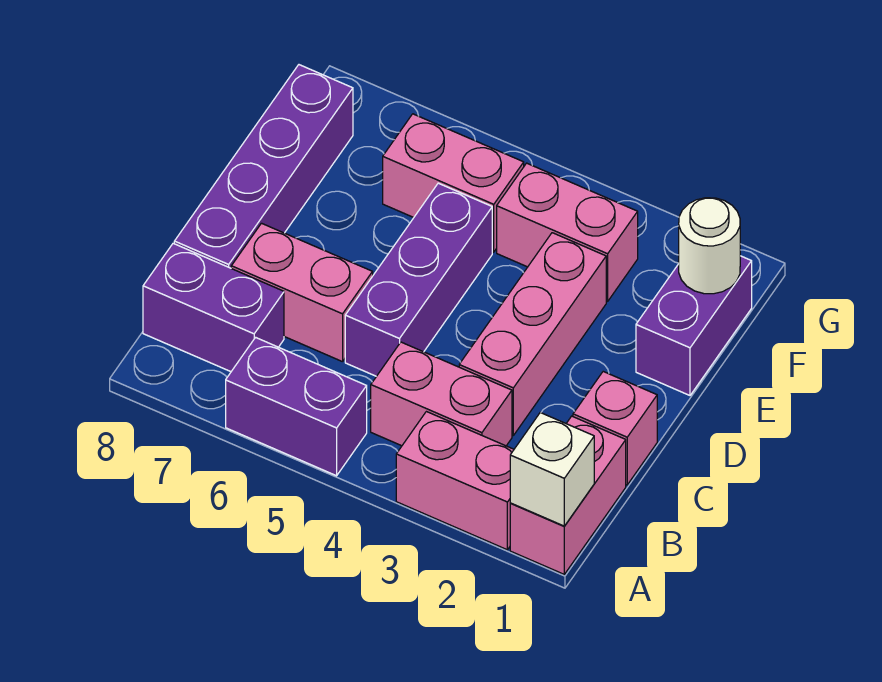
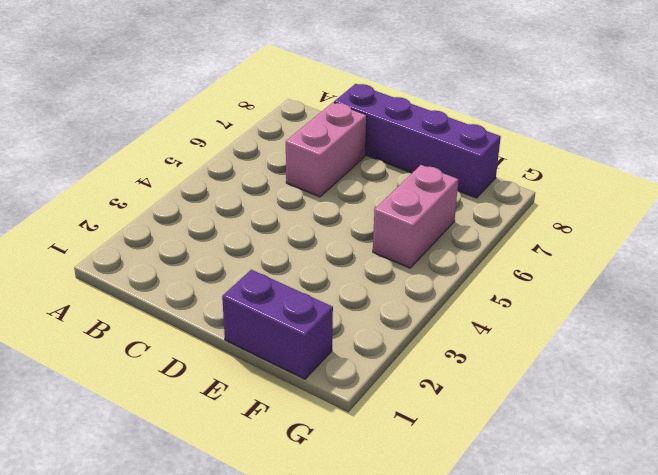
none -> pink brick A1:B1 level 1
none -> pink brick A2:A3 level 1
none -> purple brick A5:A6 level 1

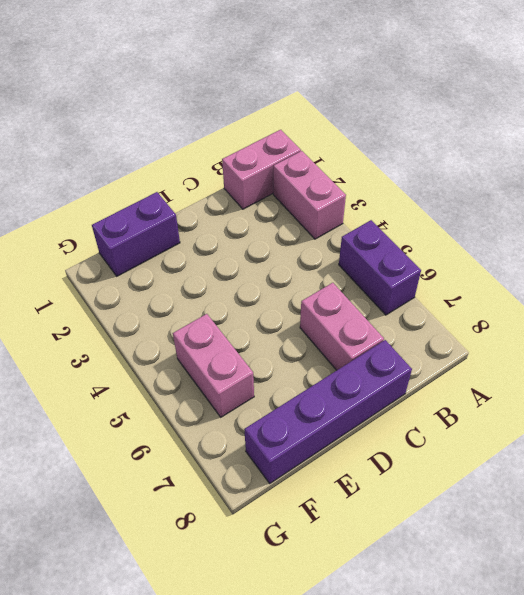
none -> pink brick B3:B4 level 1
none -> purple brick B7:B8 level 1
none -> pink brick C1 level 1

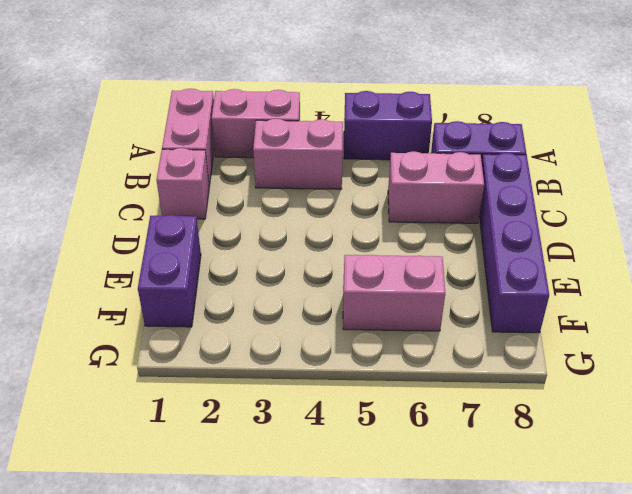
none -> pink brick C3:E3 level 1
none -> purple brick C5:E5 level 1
none -> pink brick F3:F4 level 1

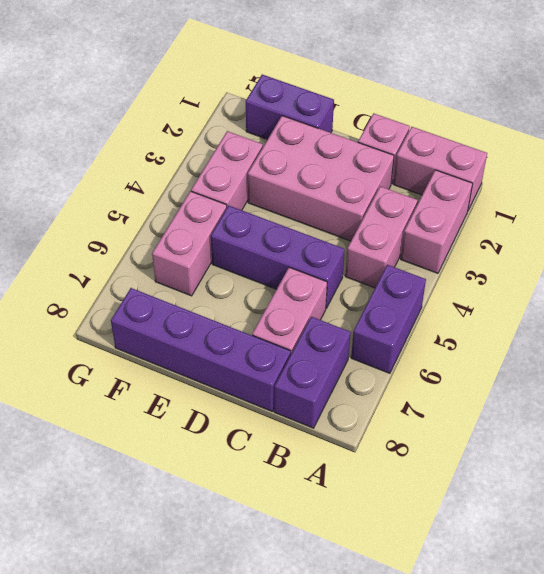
pink brick C2:E3 level 1 -> pink brick C3:E3 level 1
none -> white brick A1 level 2
none -> white round brick F1 level 2

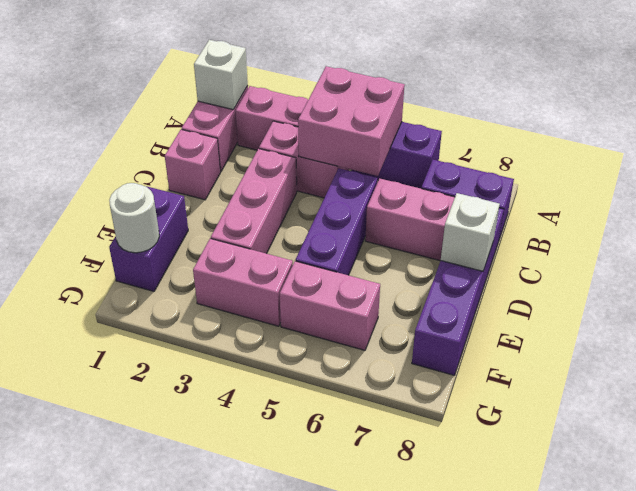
pink brick A4:B5 level 2 -> none
white brick D8 level 2 -> none

